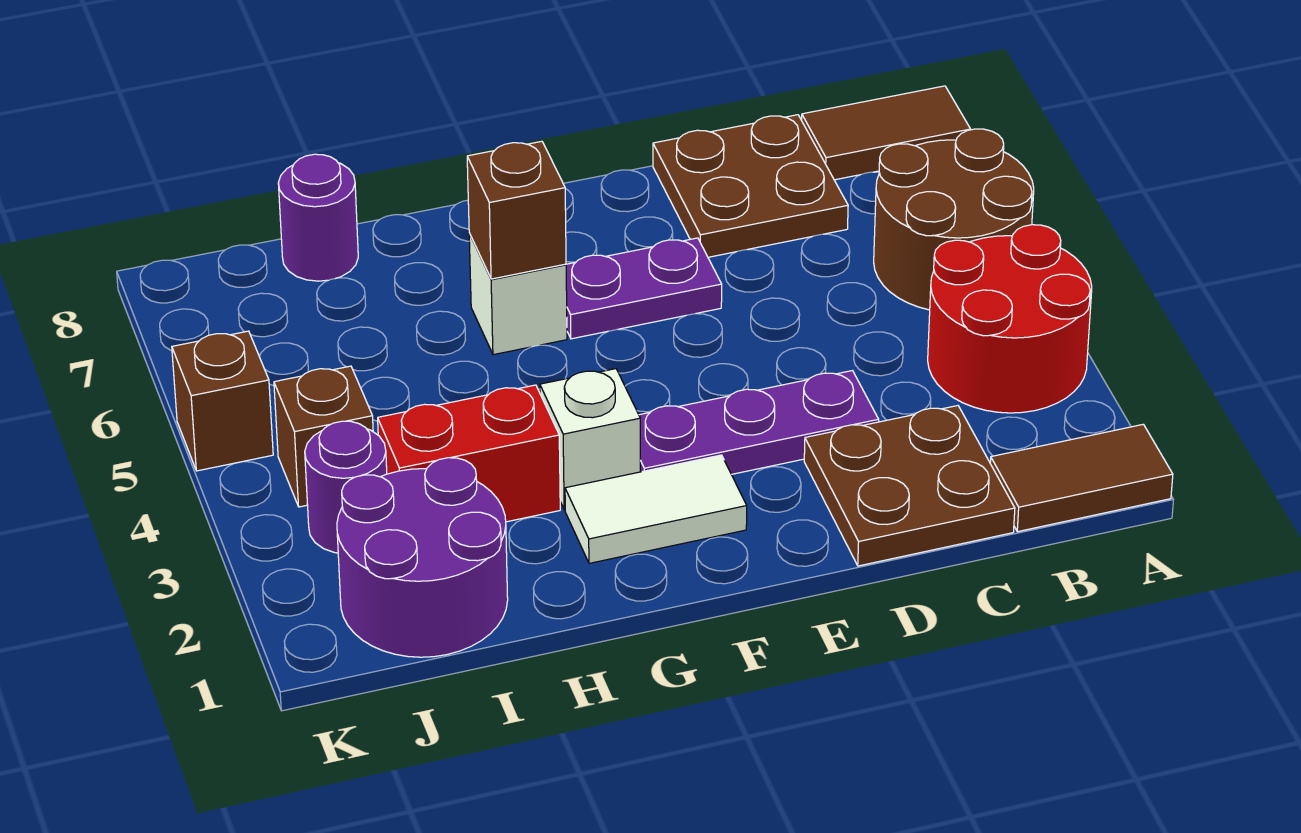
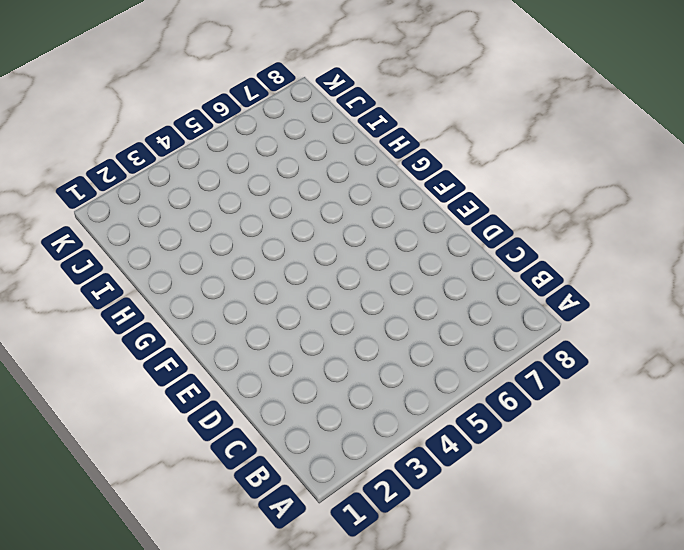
none -> brown tile A1:B1 level 1
none -> red round brick A3:B4 level 1
none -> brown round brick A5:B6 level 1

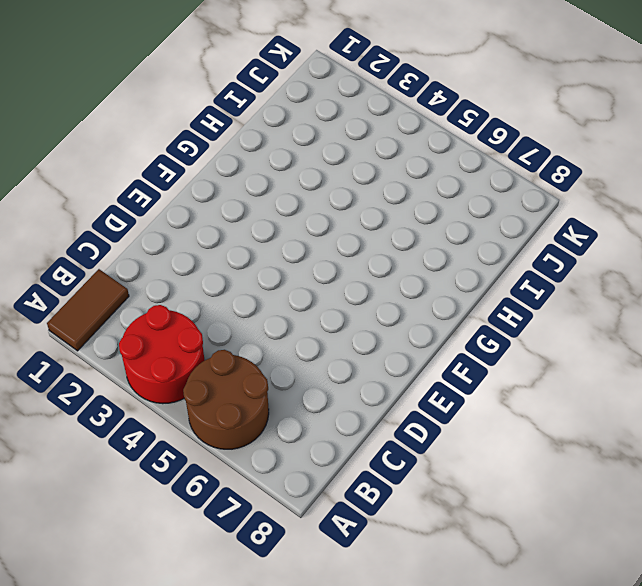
none -> brown tile A8:B8 level 1
none -> brown plate C1:D2 level 1
none -> brown plate C7:D8 level 1

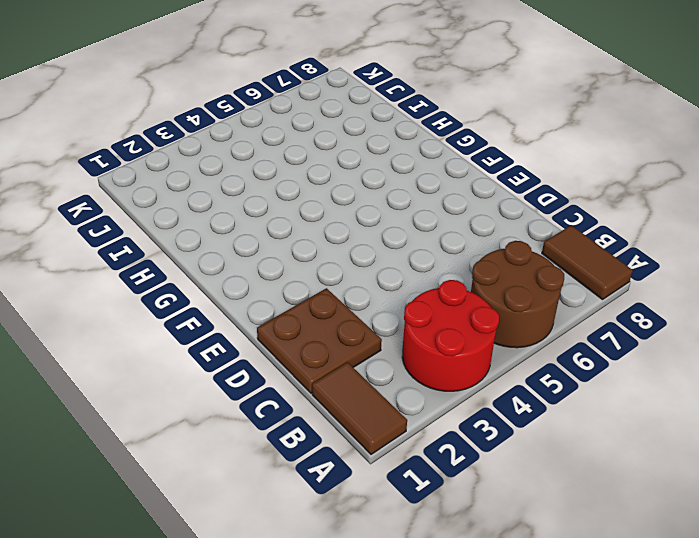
none -> brown plate C7:D8 level 1
none -> purple plate D3:F3 level 1
none -> purple plate E6:F6 level 1

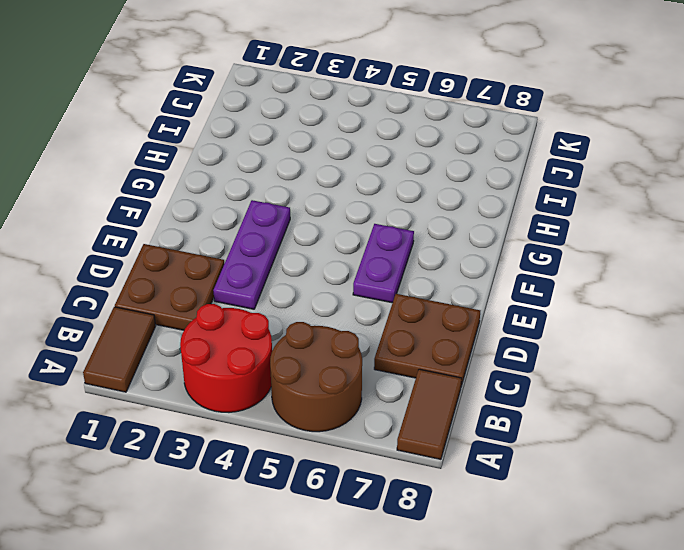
none -> white tile F2:G2 level 1
none -> white brick G3 level 1
none -> white brick G6 level 1

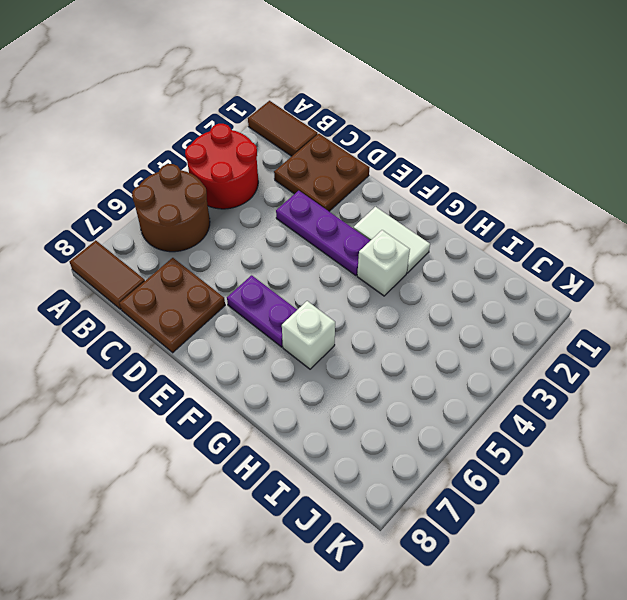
none -> red brick H3:I3 level 1
none -> purple round brick I1:J2 level 1
none -> purple round brick I8 level 1

